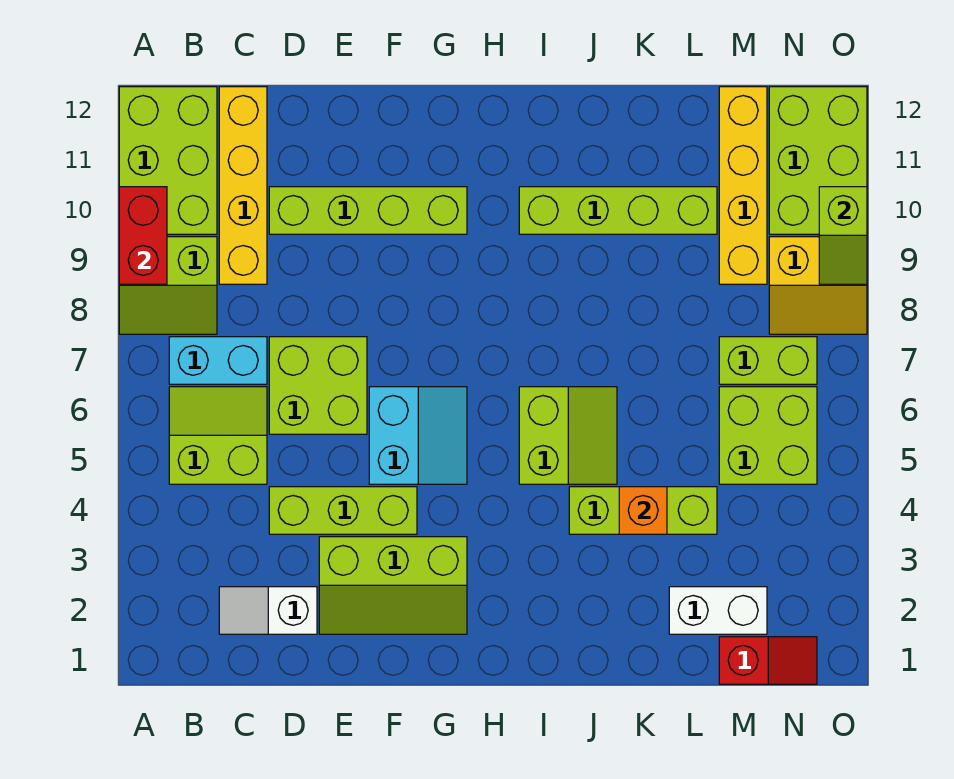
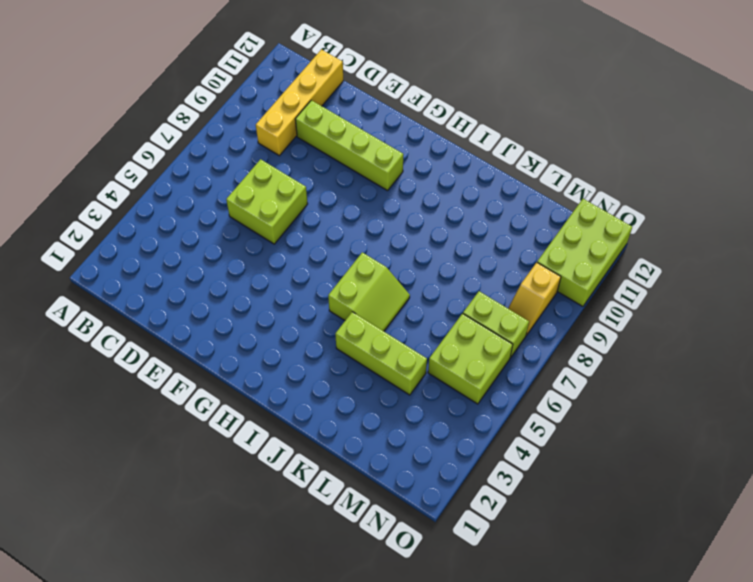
yellow slope N8:N9 level 1 top 9 -> yellow slope N8:O9 level 1 top 9
none -> lime slope A8:B9 level 1 top 9
none -> lime brick A10:B12 level 1
none -> lime slope B5:C6 level 1 top 5

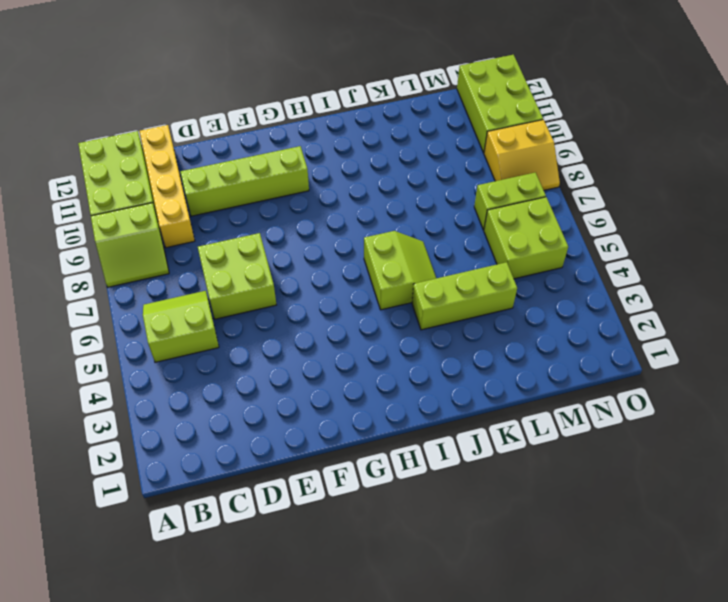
none -> cyan brick B7:C7 level 1
none -> white slope C2:D2 level 1 top D
none -> lime brick D4:F4 level 1

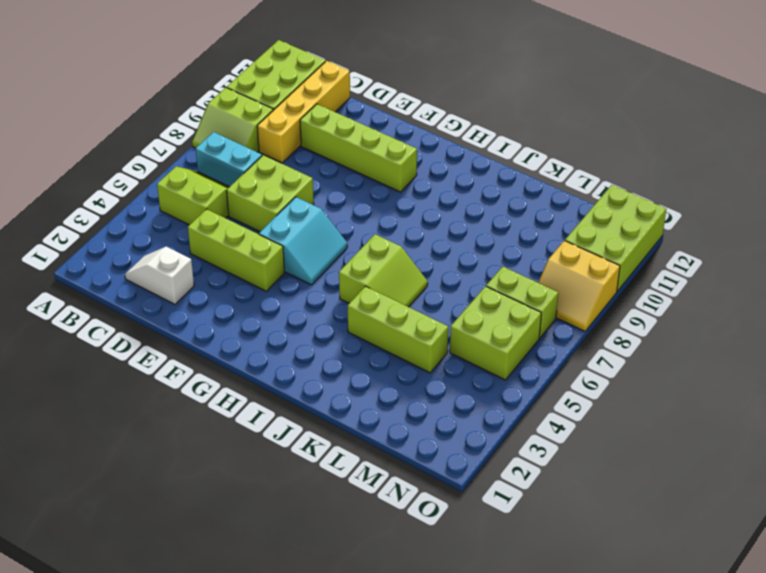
none -> lime slope E2:G3 level 1 top 3
none -> lime brick I10:L10 level 1
none -> white brick L2:M2 level 1

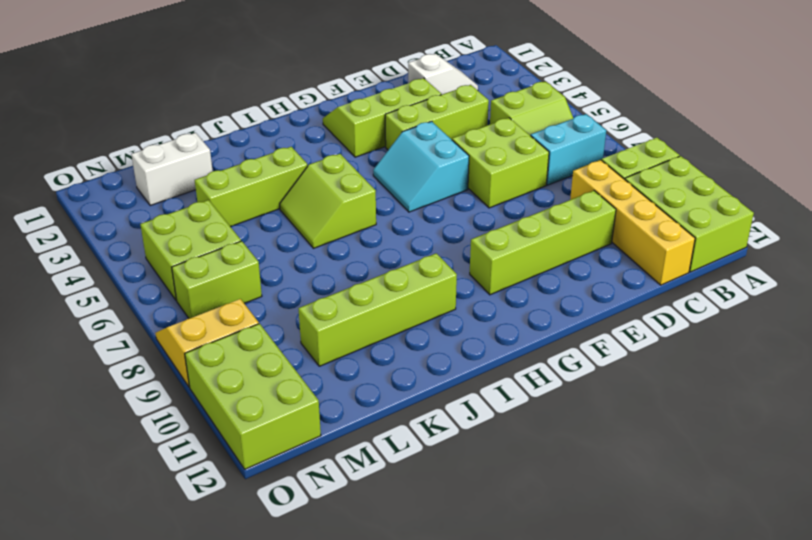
none -> red slope M1:N1 level 1 top M
none -> yellow brick M9:M12 level 1
none -> red brick A9:A10 level 2

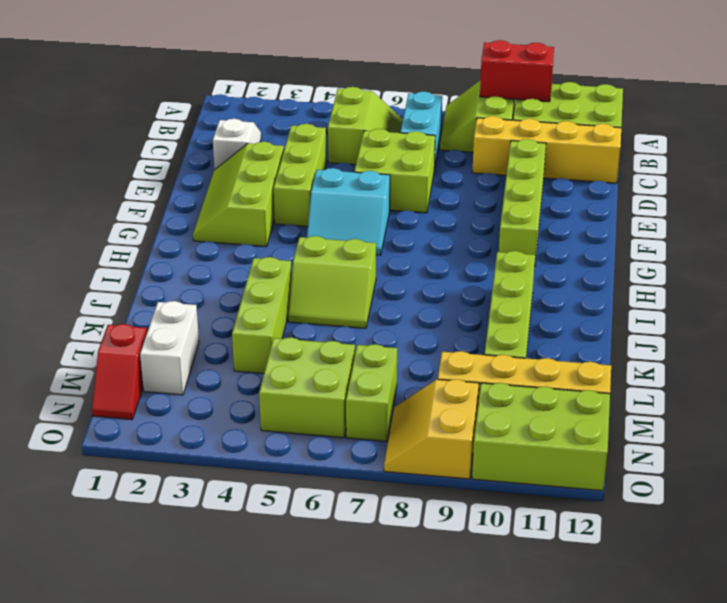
none -> orange brick K4 level 2
none -> lime slope O9:O10 level 2 top 10

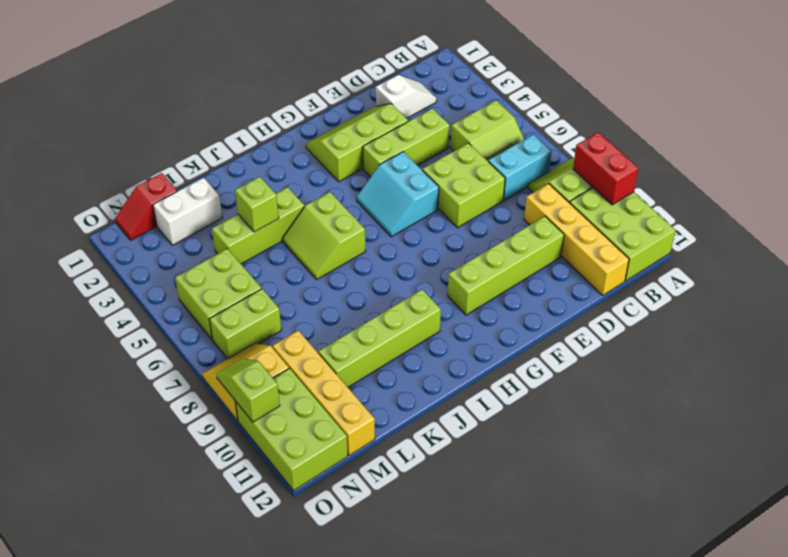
lime brick K4 level 2 -> orange brick K4 level 2

